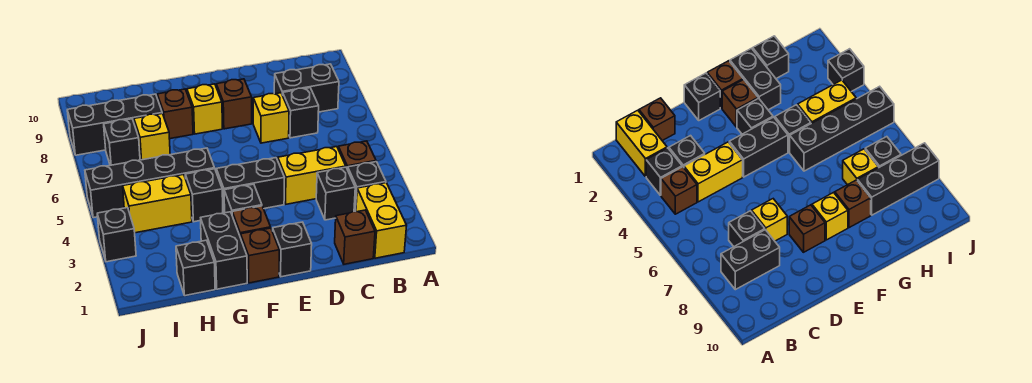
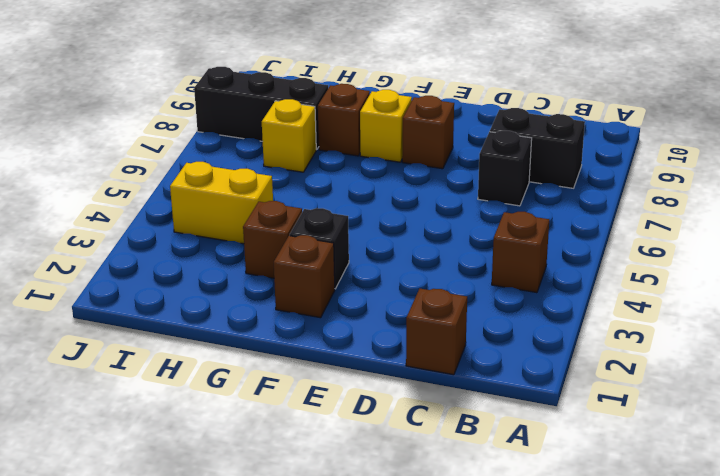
brown brick G3 level 1 -> brown brick F1 level 1
none -> yellow brick B1:B2 level 1
none -> black brick B3 level 1
none -> black brick C3 level 1

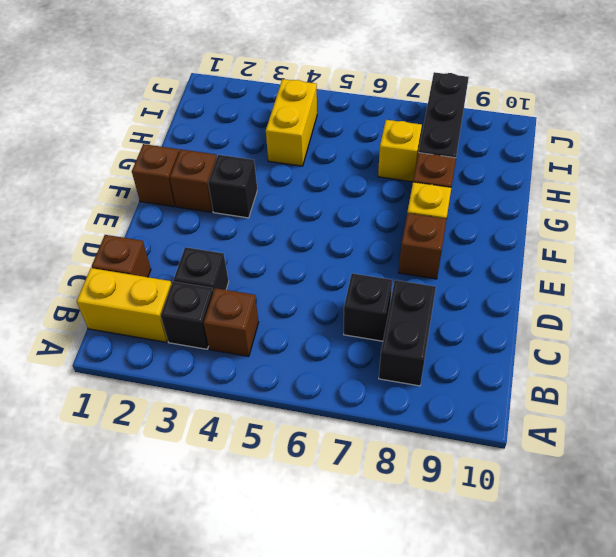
none -> yellow brick C4:D4 level 1
none -> yellow brick D7 level 1
none -> black brick E1 level 1

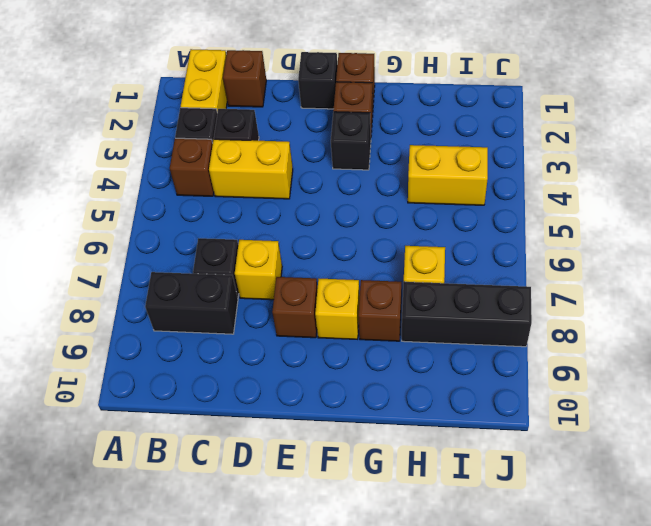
none -> black brick E4:F4 level 1
none -> black brick G1:G2 level 1
none -> black brick G4 level 1

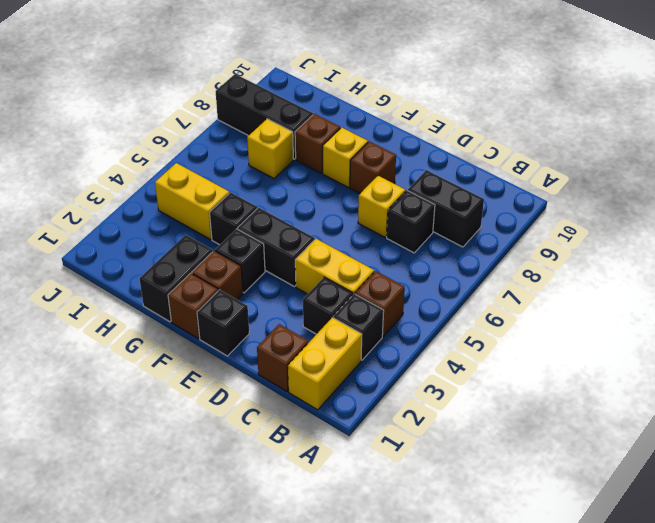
none -> black brick G5:J5 level 1
none -> black brick H1 level 1
none -> black brick I7 level 1

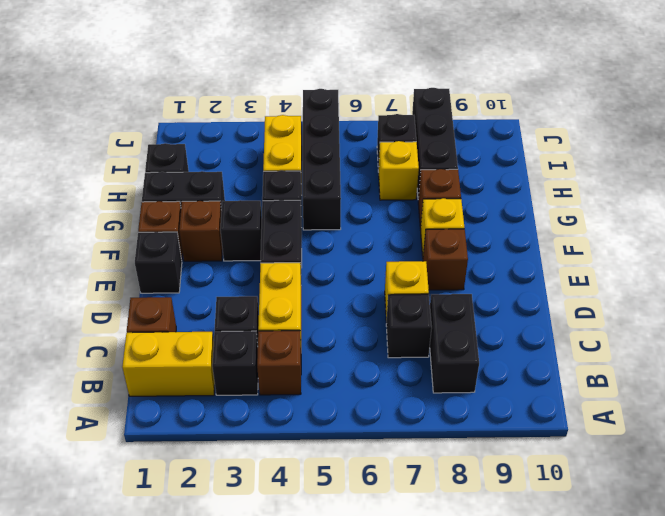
none -> black brick J3 level 1

